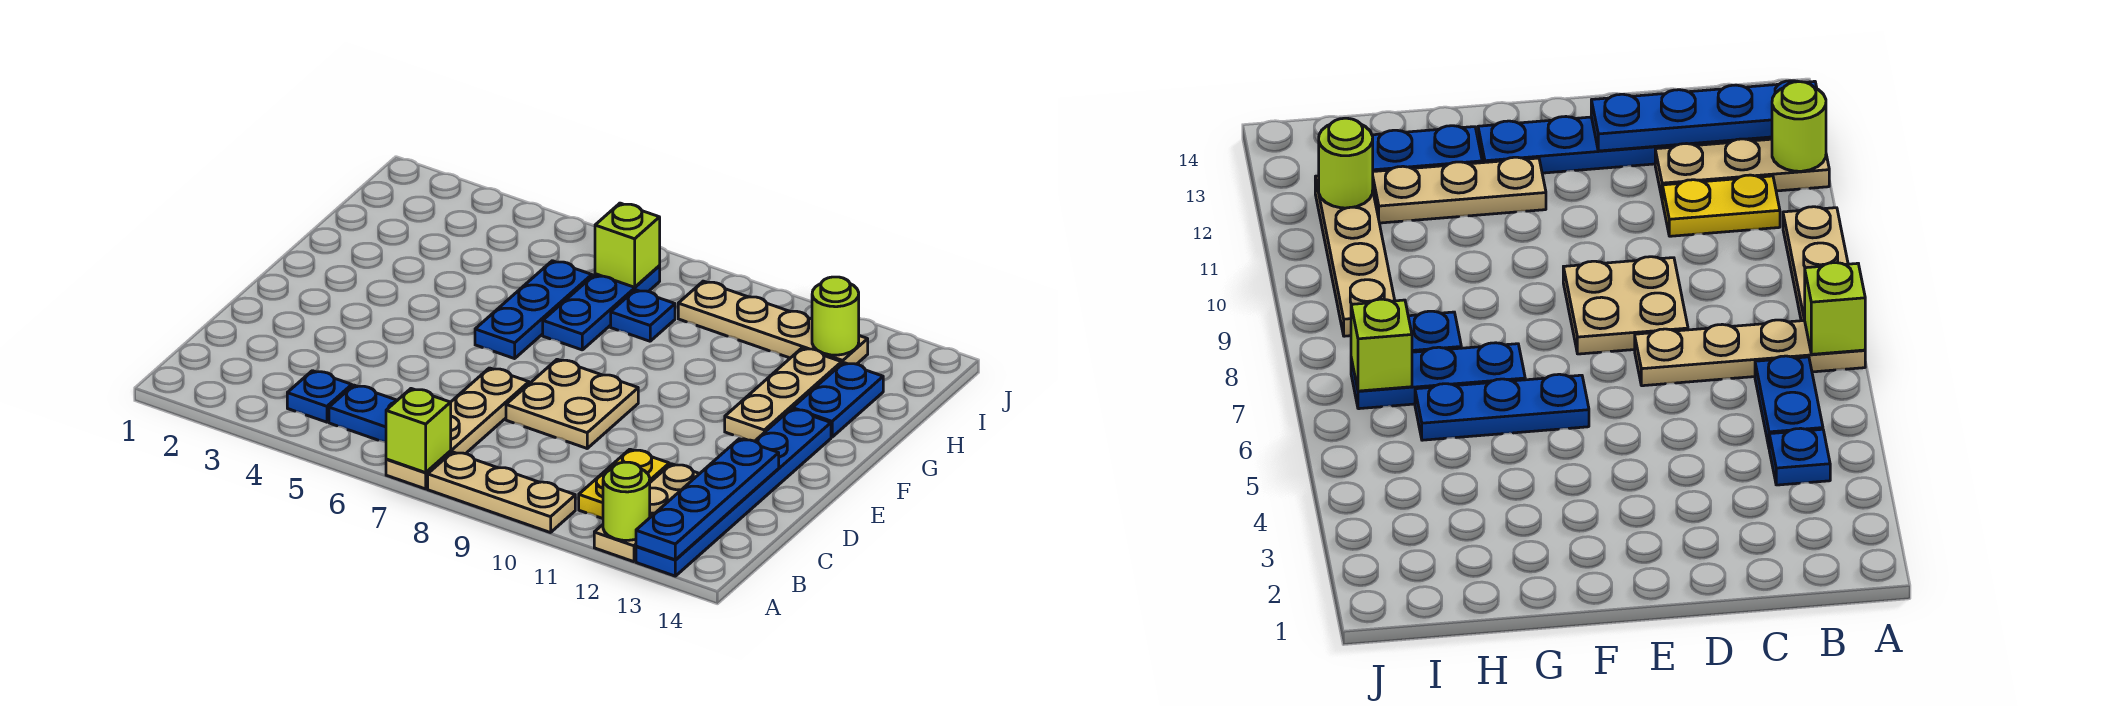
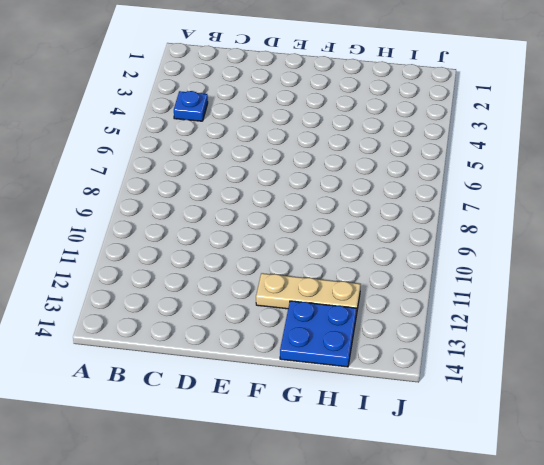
blue plate G13:H14 level 1 -> blue plate G13:H13 level 1
none -> tan plate A7:D7 level 1
none -> tan plate A8:A10 level 1
none -> tan plate A12:C12 level 1

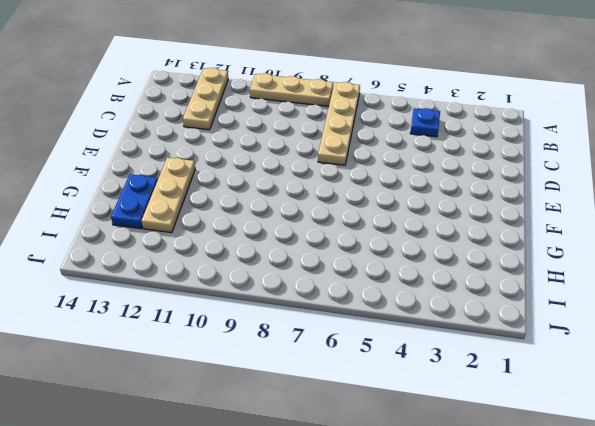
none -> blue plate A13:F13 level 1
none -> blue plate B5:B6 level 1
none -> yellow plate B11:C11 level 1

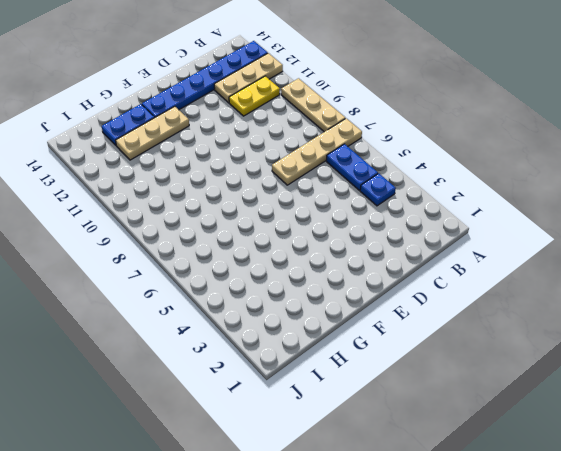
none -> tan plate D8:E9 level 1
none -> blue plate F6:H6 level 1
none -> blue plate G7:I7 level 1

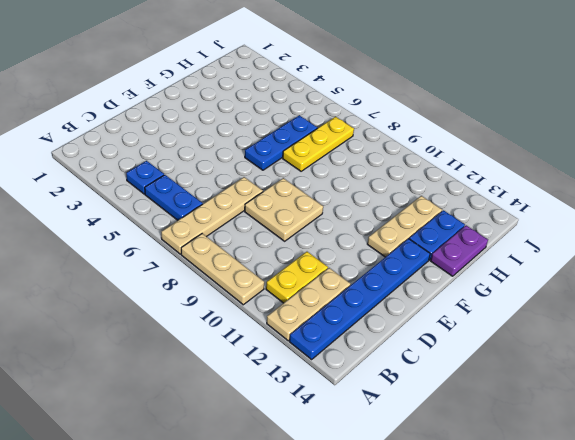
yellow plate G7:I7 level 1 -> blue plate G7:I7 level 1
purple plate G14:H14 level 1 -> none
none -> blue plate H8 level 1
none -> tan plate I9:I12 level 1
none -> lime brick A7 level 2

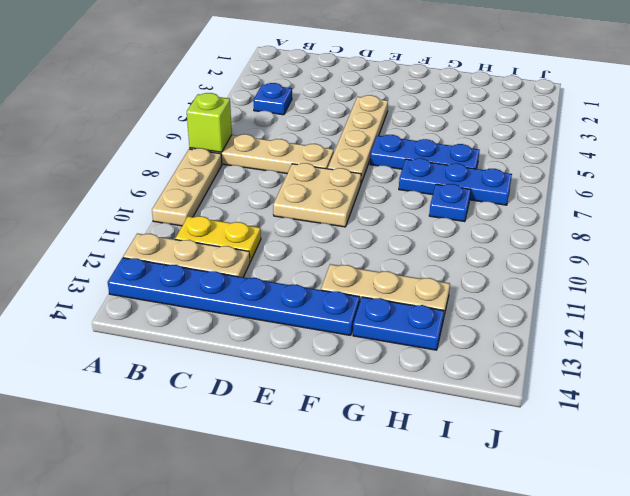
tan plate E4:E7 level 1 -> tan plate I9:I12 level 1
none -> blue plate B5:B6 level 1
none -> lime round brick A12 level 2
none -> blue plate A13:D13 level 2

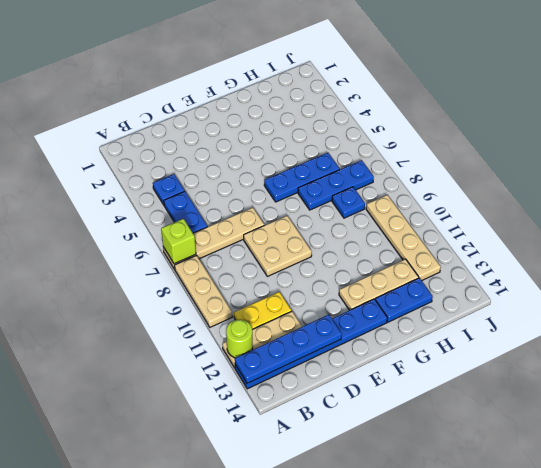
none -> lime brick I7 level 2
none -> lime round brick I12 level 2

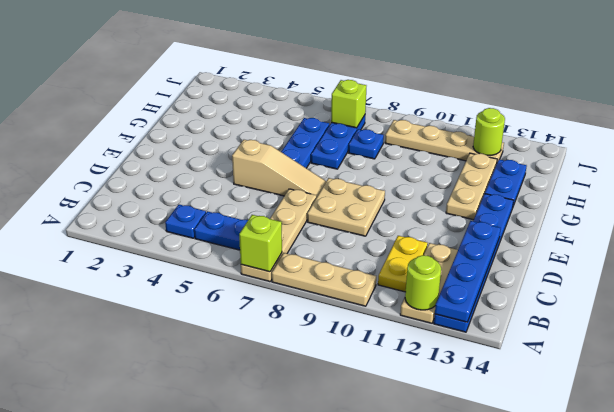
tan slope E5:E7 level 1 top 5 -> none

